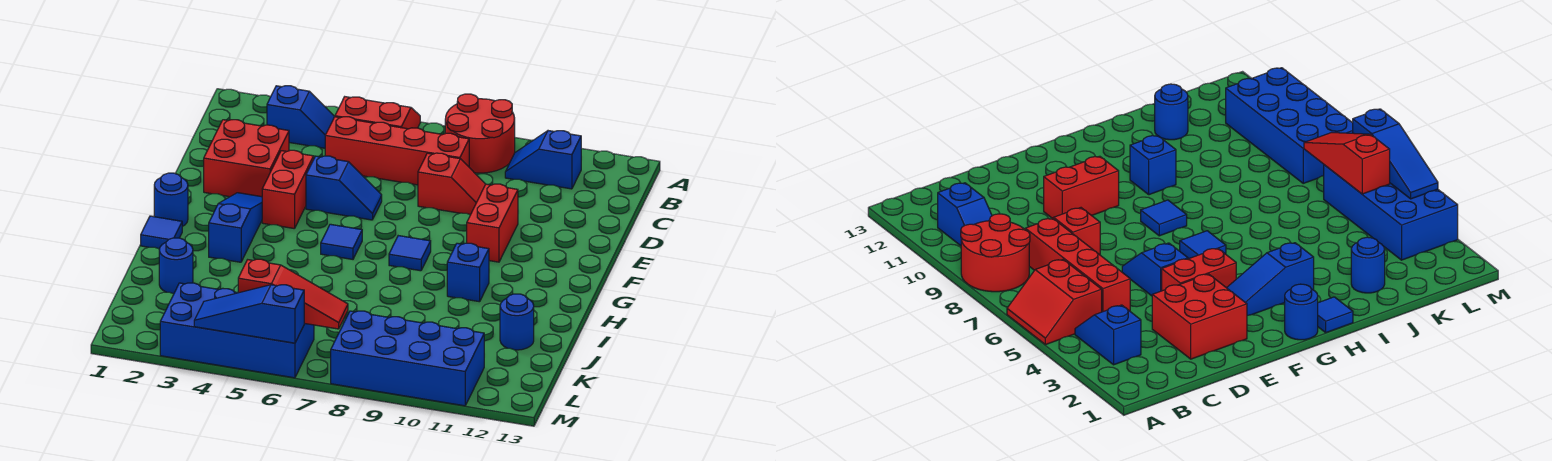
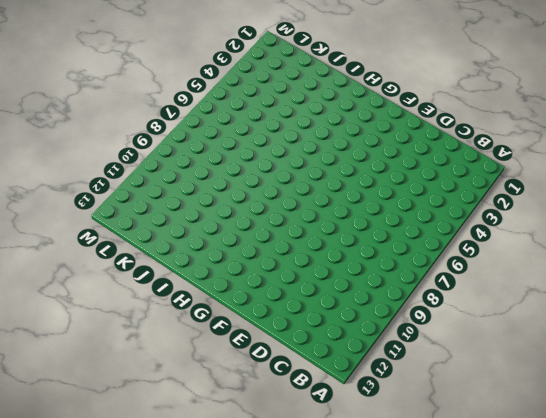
none -> red slope A5:B6 level 1 top B
none -> red round brick A8:B9 level 1
none -> blue slope B3:B4 level 1 top 3

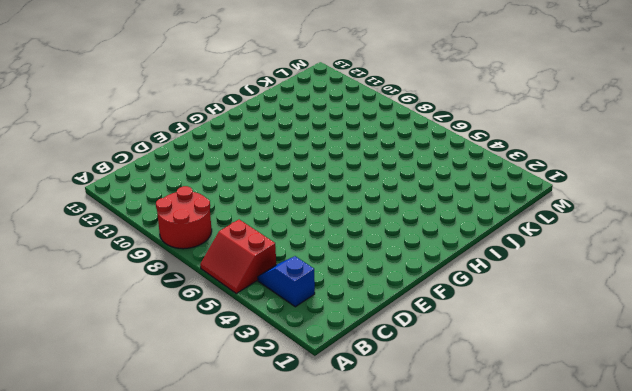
none -> blue slope B10:B11 level 1 top 11
none -> red brick C5:C8 level 1
none -> red brick D2:E3 level 1

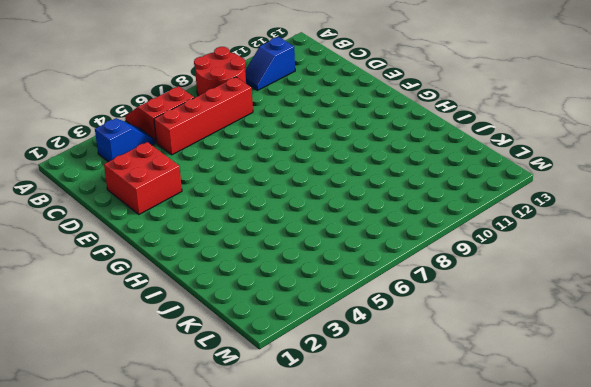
none -> red slope D8:D9 level 1 top 8
none -> red brick E4:F4 level 1
none -> blue slope E5:E6 level 1 top 5

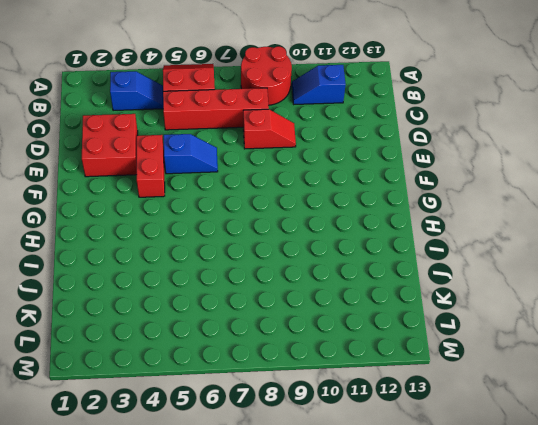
none -> red brick E10:F10 level 1
none -> blue slope F3:H3 level 1 top H
none -> blue round brick G1 level 1

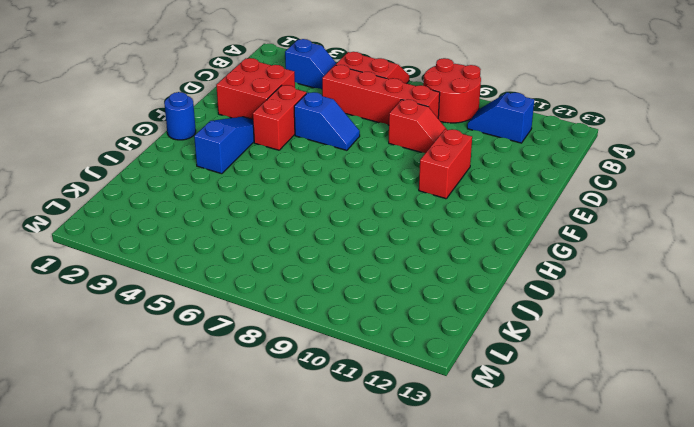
none -> blue tile G6 level 1
none -> blue tile G8 level 1
none -> blue tile H1 level 1

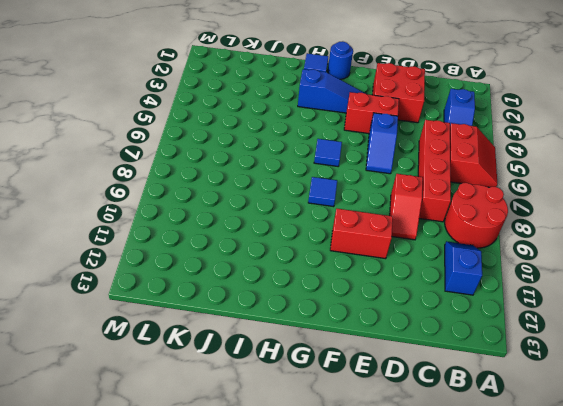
none -> blue brick H10 level 1
none -> blue round brick J2 level 1
none -> blue round brick J12 level 1

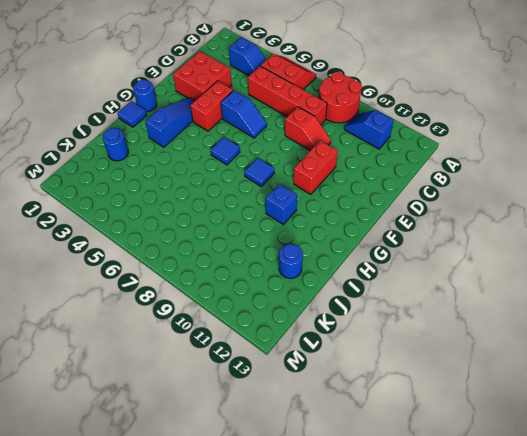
none -> blue brick L3:M6 level 1
none -> blue brick L8:M11 level 1
none -> red slope L5:L7 level 2 top 5

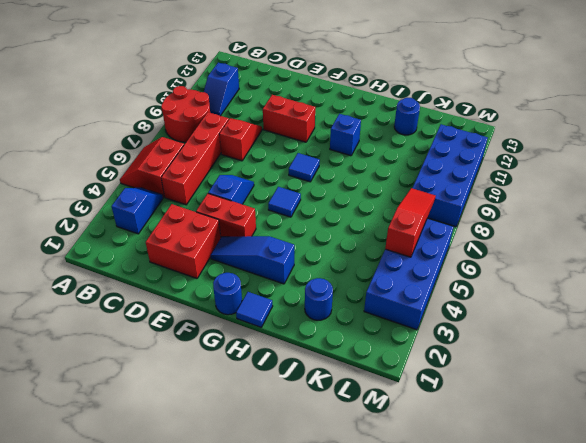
none -> blue slope M4:M6 level 2 top 6

